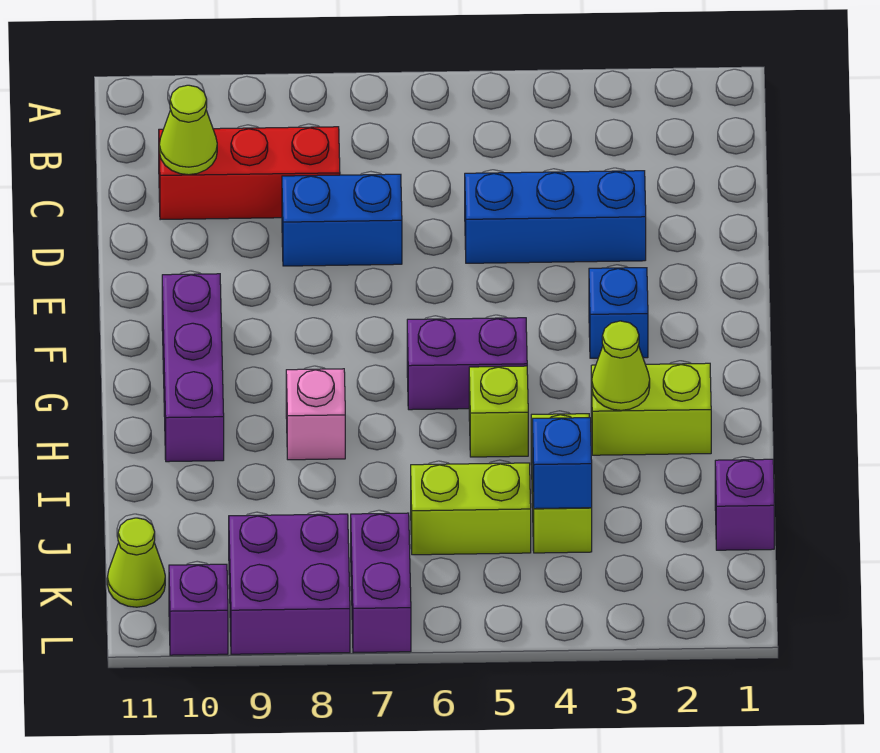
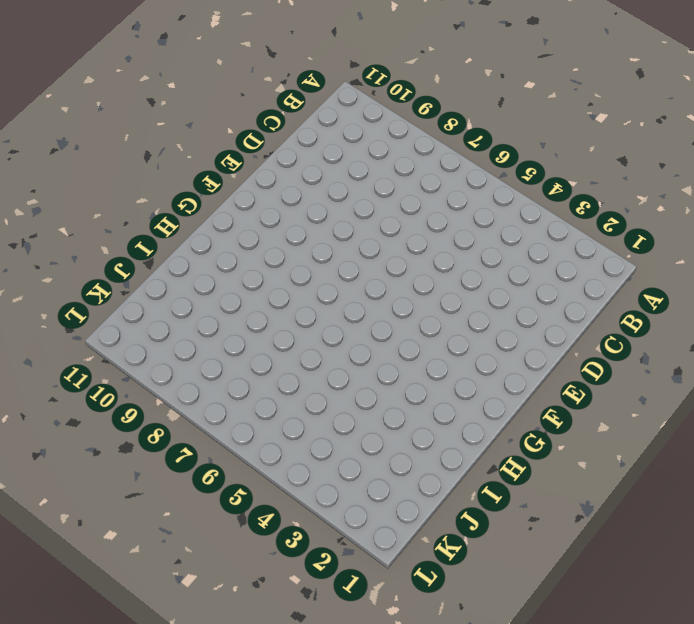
none -> red brick C8:C10 level 1
none -> blue brick D3:D5 level 1
none -> blue brick D7:D8 level 1

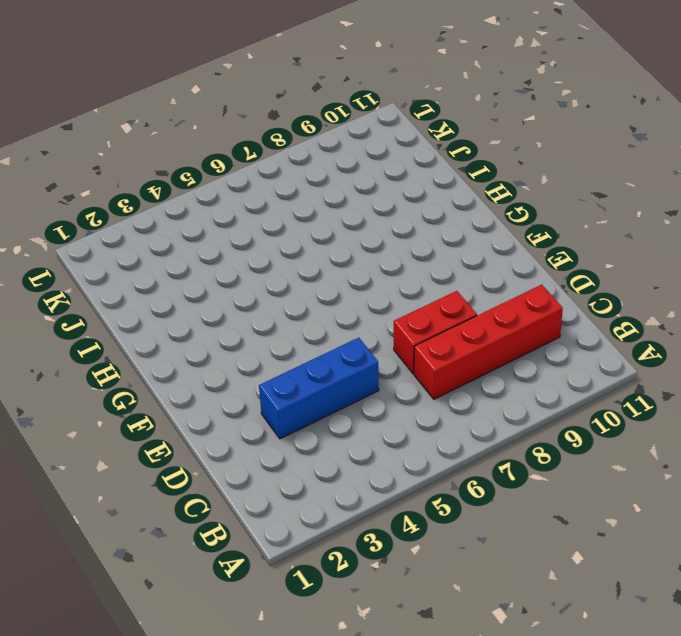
red brick C7:C10 level 1 -> red brick C8:C10 level 1
red brick D7:D8 level 1 -> blue brick D7:D8 level 1
none -> blue brick F3 level 1
none -> purple brick F10:H10 level 1
none -> purple brick G5:G6 level 1

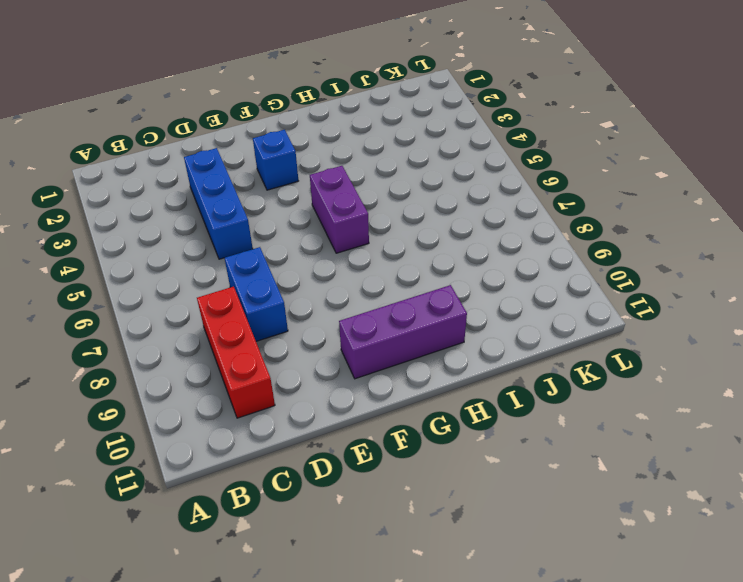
none -> lime brick H2:H3 level 1
none -> lime brick H5 level 1
none -> pink brick H8 level 1

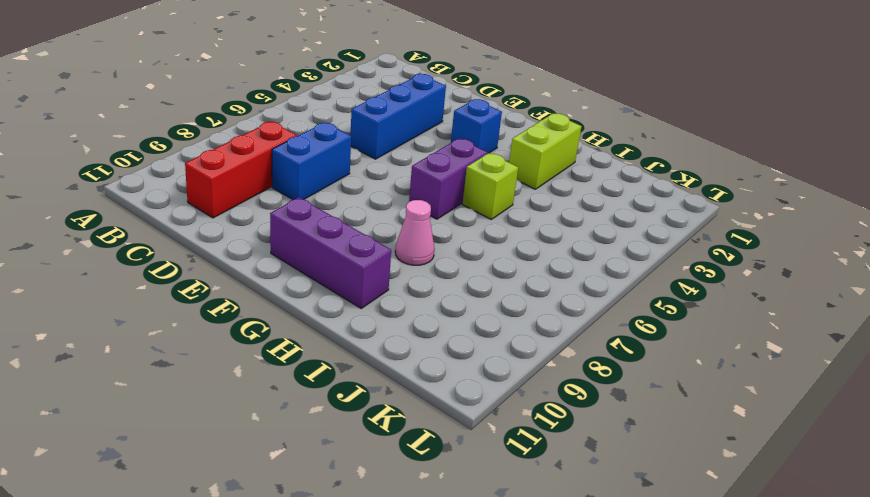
pink cone H8 level 1 -> pink brick H8 level 1
none -> lime brick I4:J4 level 1
none -> purple brick J1 level 1
none -> lime brick J5:J6 level 1

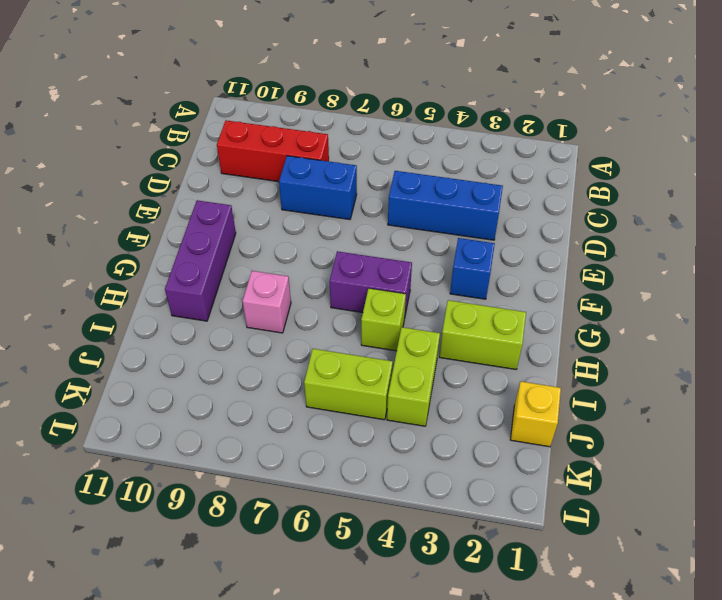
yellow brick J1 level 1 -> purple brick J1 level 1
none -> purple brick K7:L7 level 1
none -> purple brick K8:L9 level 1
none -> lime cone K11 level 1

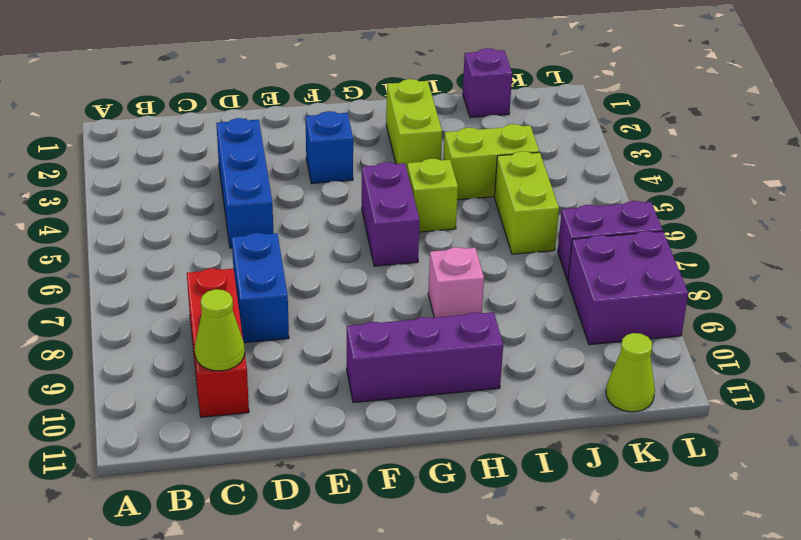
none -> purple brick L10 level 1
none -> lime cone H3 level 2
none -> blue brick J4 level 2

